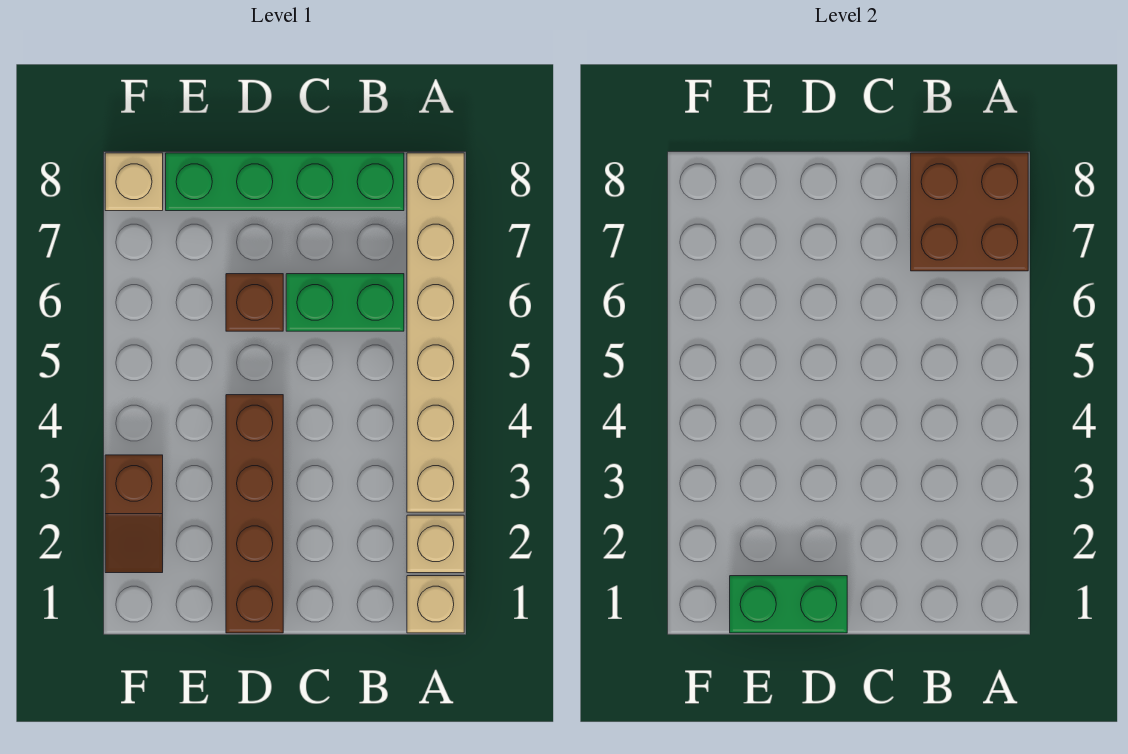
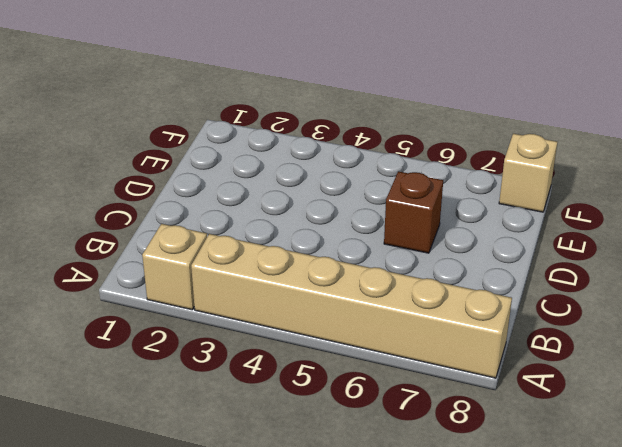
none -> tan brick A1 level 1
none -> green brick B6:C6 level 1

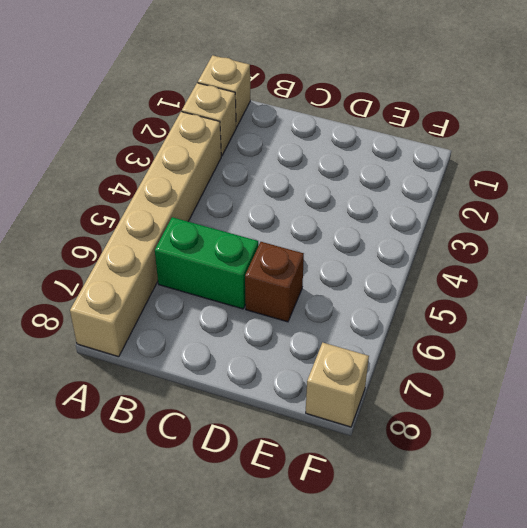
none -> green brick B8:E8 level 1
none -> brown brick D1:D4 level 1

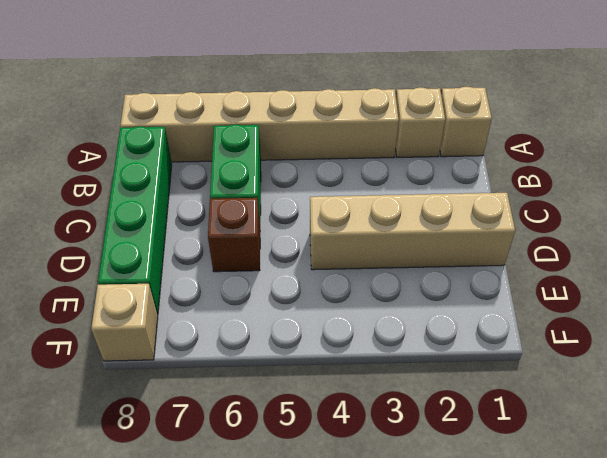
tan brick D1:D4 level 1 -> brown brick D1:D4 level 1
none -> brown slope F2:F3 level 1 top 3
none -> brown brick A7:B8 level 2

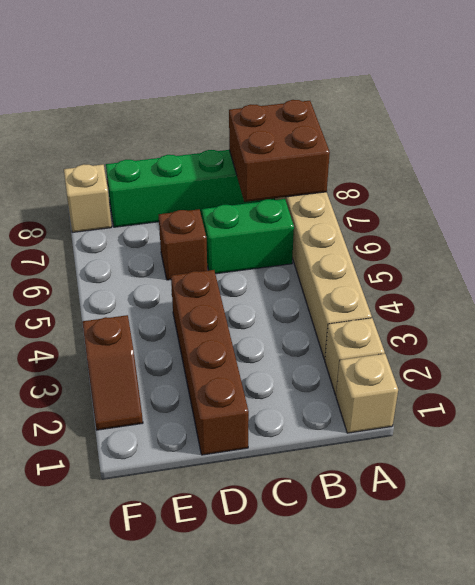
none -> green brick D1:E1 level 2

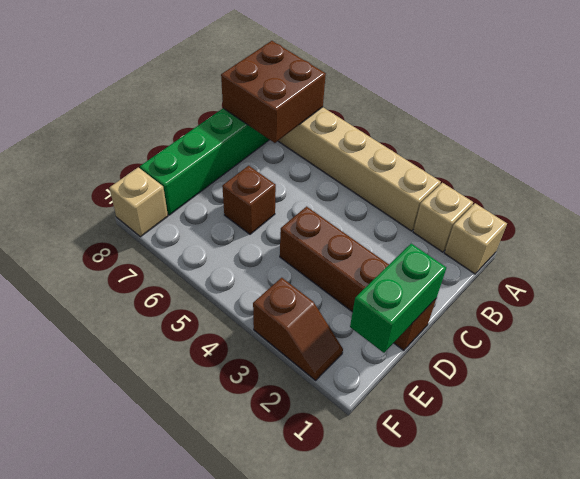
none -> green brick B6:C6 level 1

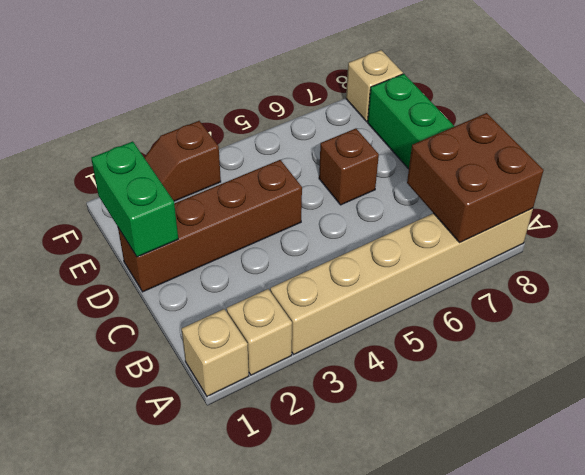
none -> green brick B6:C6 level 1

